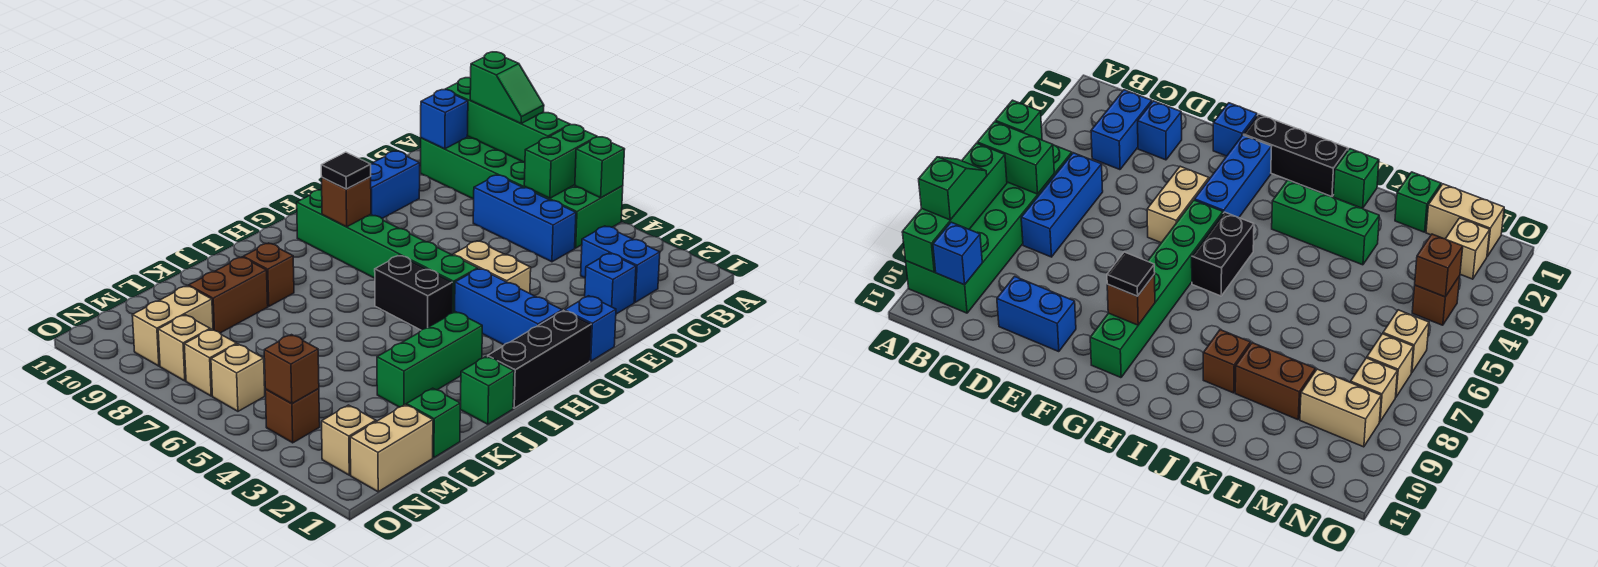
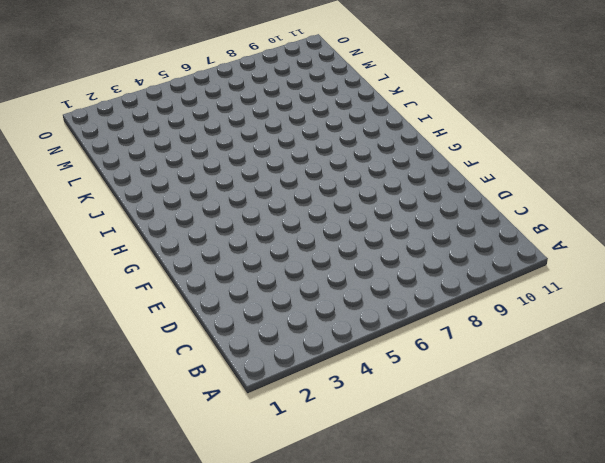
none -> green brick A5:B10 level 1
none -> blue brick C2:C3 level 1
none -> blue brick C5:C7 level 1
none -> blue brick D2 level 1

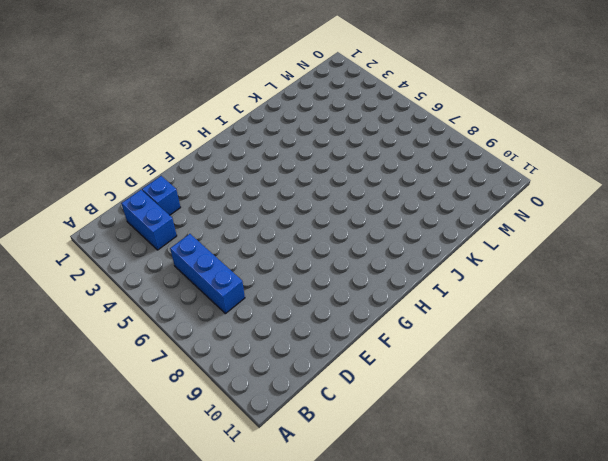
none -> green brick A5:B10 level 1
none -> blue brick D10:E10 level 1
none -> blue brick F1 level 1
none -> tan brick F4:F5 level 1

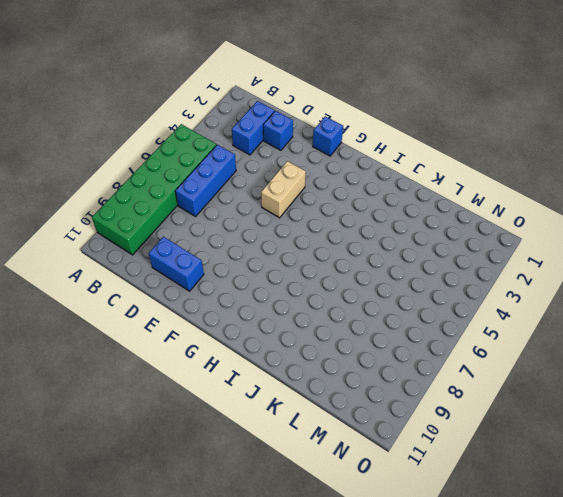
none -> black brick G1:I1 level 1
none -> blue brick G2:G4 level 1
none -> green brick G5:G10 level 1
none -> black brick H5:H6 level 1

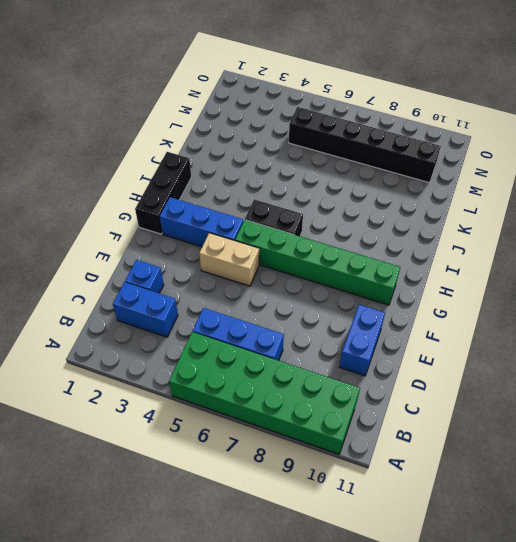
black brick M5:M10 level 1 -> tan brick M9:N9 level 1
none -> blue brick F1 level 1
none -> green brick I3:K3 level 1
none -> green brick J1 level 1
none -> brown brick J9 level 1

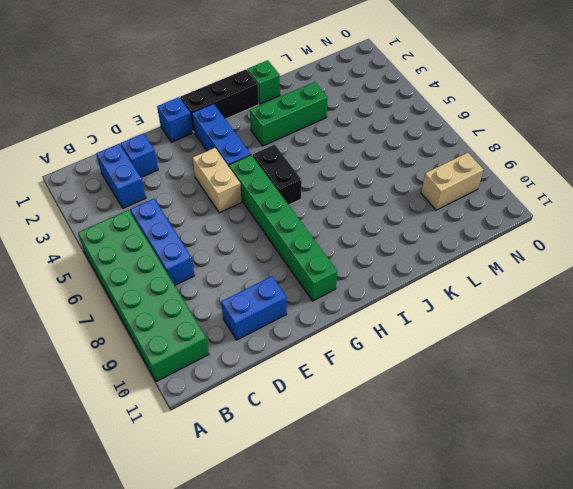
none -> brown brick J9 level 1
none -> brown brick K9:L9 level 1
none -> green brick L1 level 1
none -> tan brick M1:N1 level 1

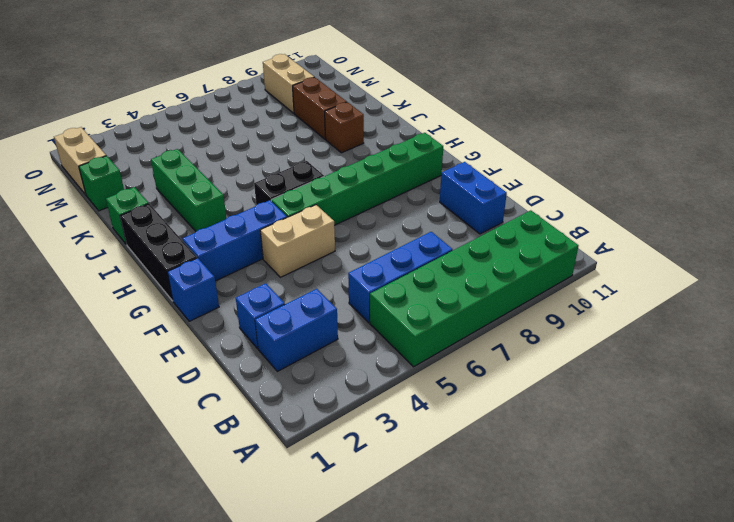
none -> tan brick N2 level 1
none -> brown brick N4 level 1
none -> tan brick N6 level 1
none -> tan brick N7 level 1

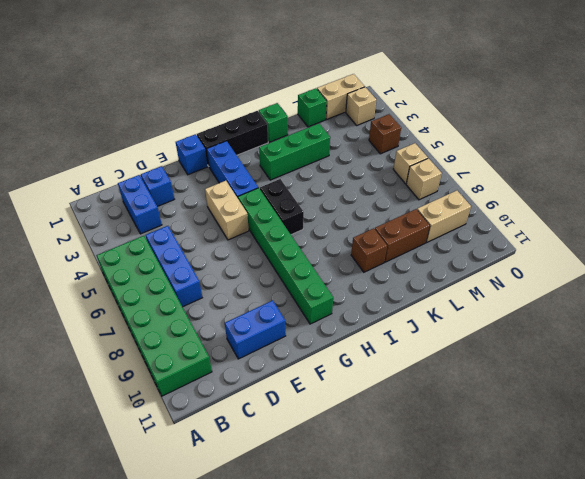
none -> tan brick N8 level 1
none -> green brick A5 level 2
none -> green brick A6:B6 level 2
none -> green brick A7:A10 level 2

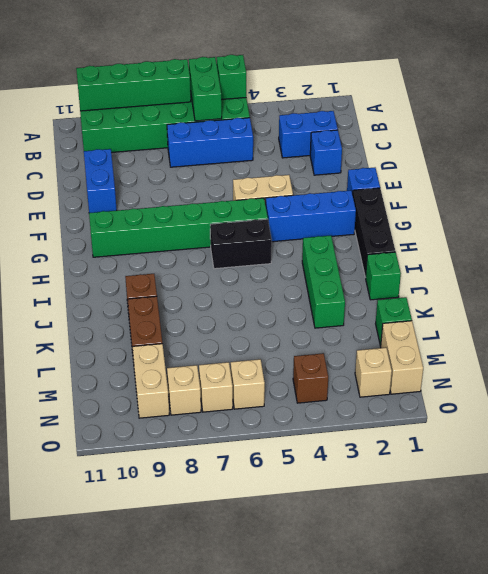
none -> blue brick B10 level 2
none -> brown brick G9 level 2
none -> brown brick N4 level 2
none -> green slope A8:A9 level 3 top 9

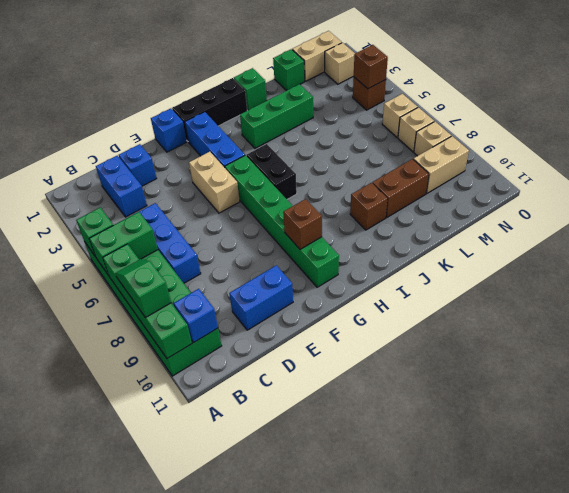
none -> black tile G9 level 3

